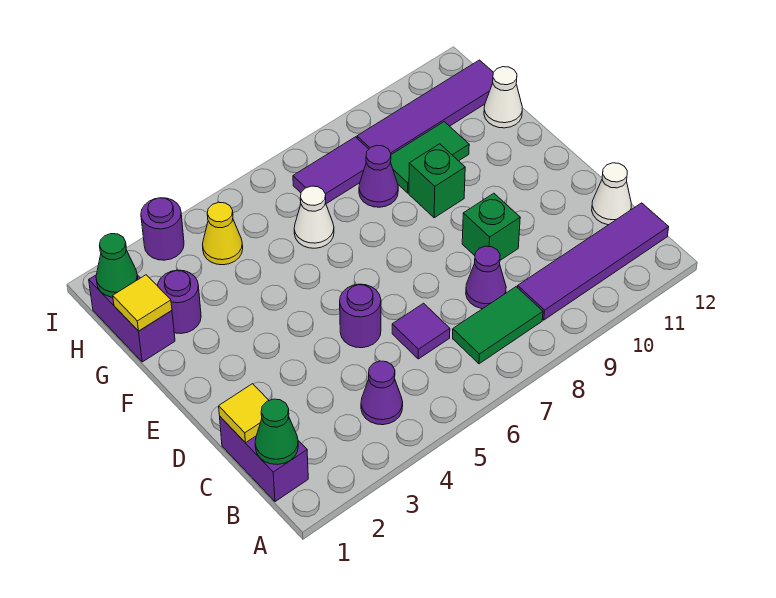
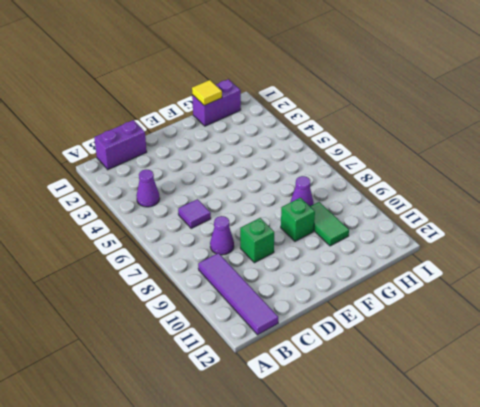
none -> green tile B7:B8 level 1
none -> white cone C12 level 1
none -> purple round brick D5 level 1

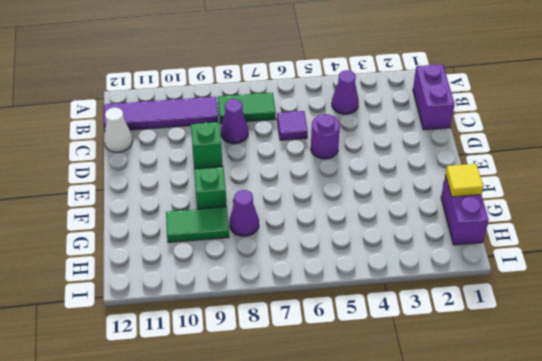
none -> purple round brick G2 level 1
none -> white cone G6 level 1
none -> white cone G12 level 1

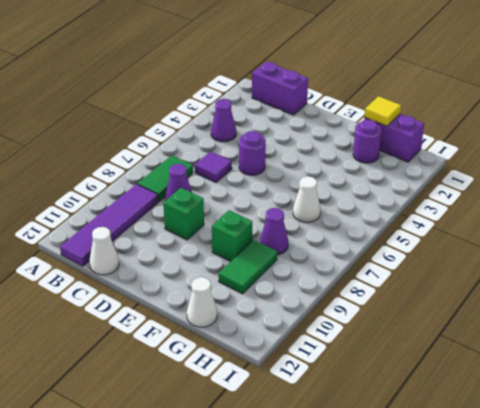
none -> yellow cone H4 level 1
none -> purple tile H7:H8 level 1
none -> purple tile H9:H12 level 1

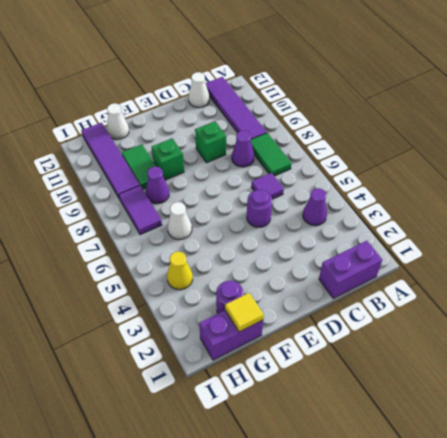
none -> purple round brick I3 level 1
none -> green cone B1 level 2
none -> yellow tile C1 level 2

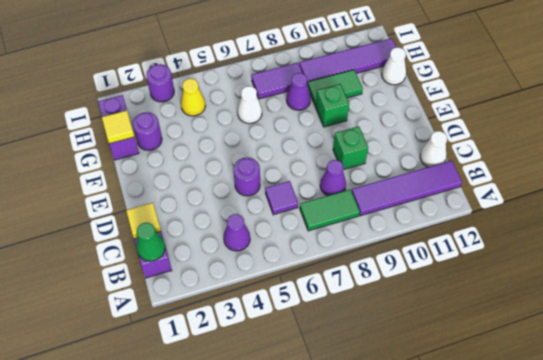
none -> green cone H1 level 2

